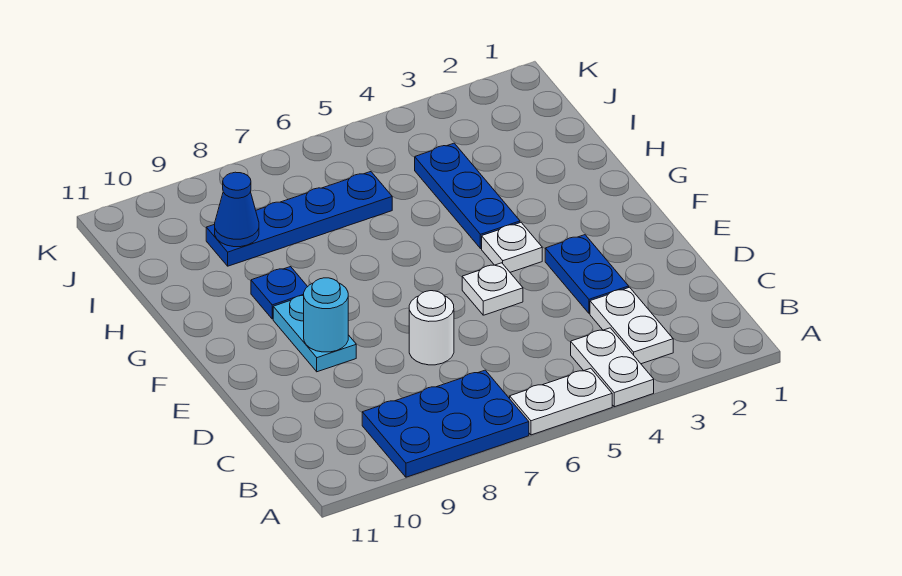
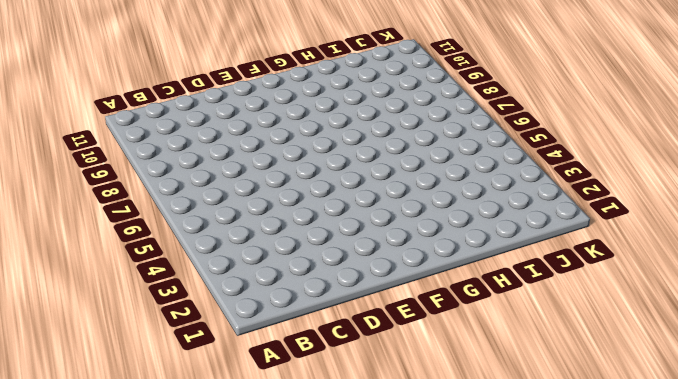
none -> white plate A4:B4 level 1
none -> white plate A5:A6 level 1
none -> blue plate A7:B9 level 1

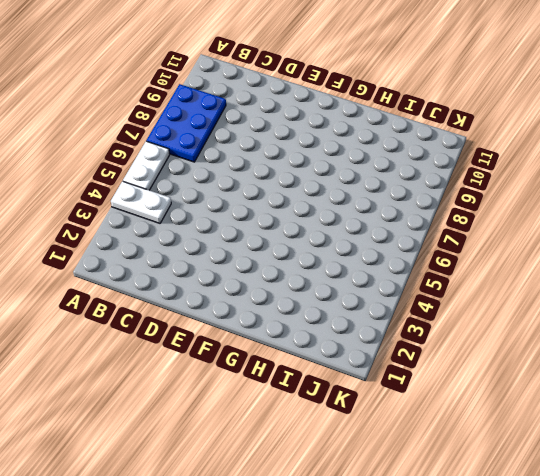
none -> white plate B3:C3 level 1
none -> blue plate D3:E3 level 1
none -> white round brick D7 level 1

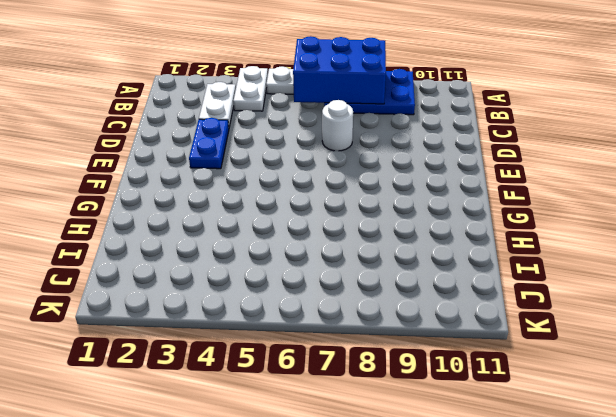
blue brick A6:B8 level 2 -> none
none -> white plate E5 level 1
none -> cyan plate E9:F9 level 1
none -> white plate F4 level 1

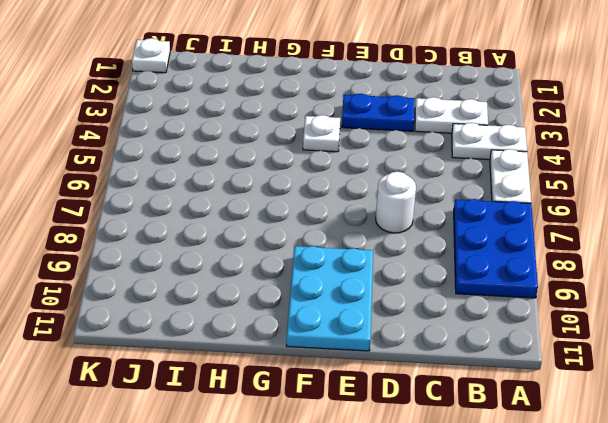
cyan plate E9:F11 level 1 -> cyan plate E9:F9 level 1
white plate K1 level 1 -> white plate E5 level 1
none -> blue plate G4:I4 level 1
none -> blue plate G9 level 1
none -> blue plate I6:I9 level 1

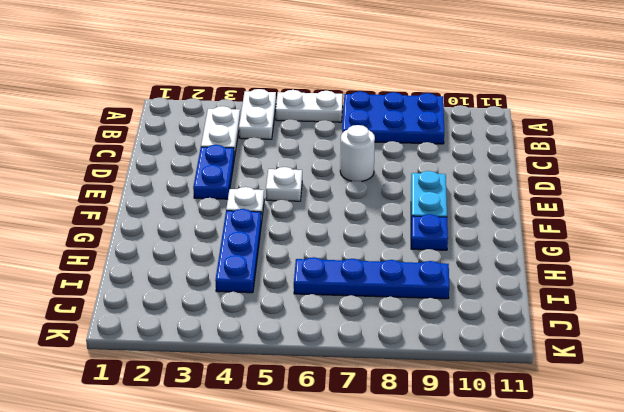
none -> cyan round brick E9 level 2
none -> blue cone I9 level 2

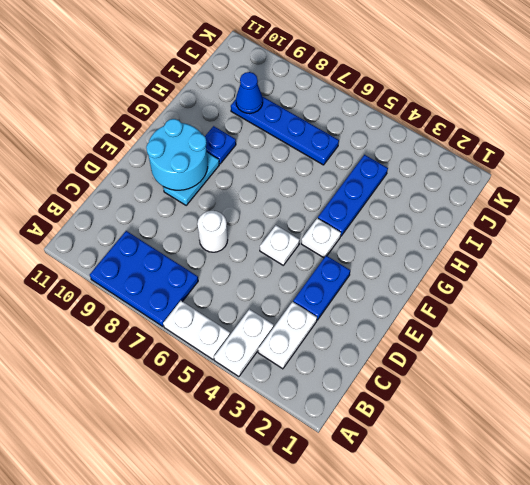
cyan round brick E9:F10 level 2 -> cyan round brick E9 level 2

